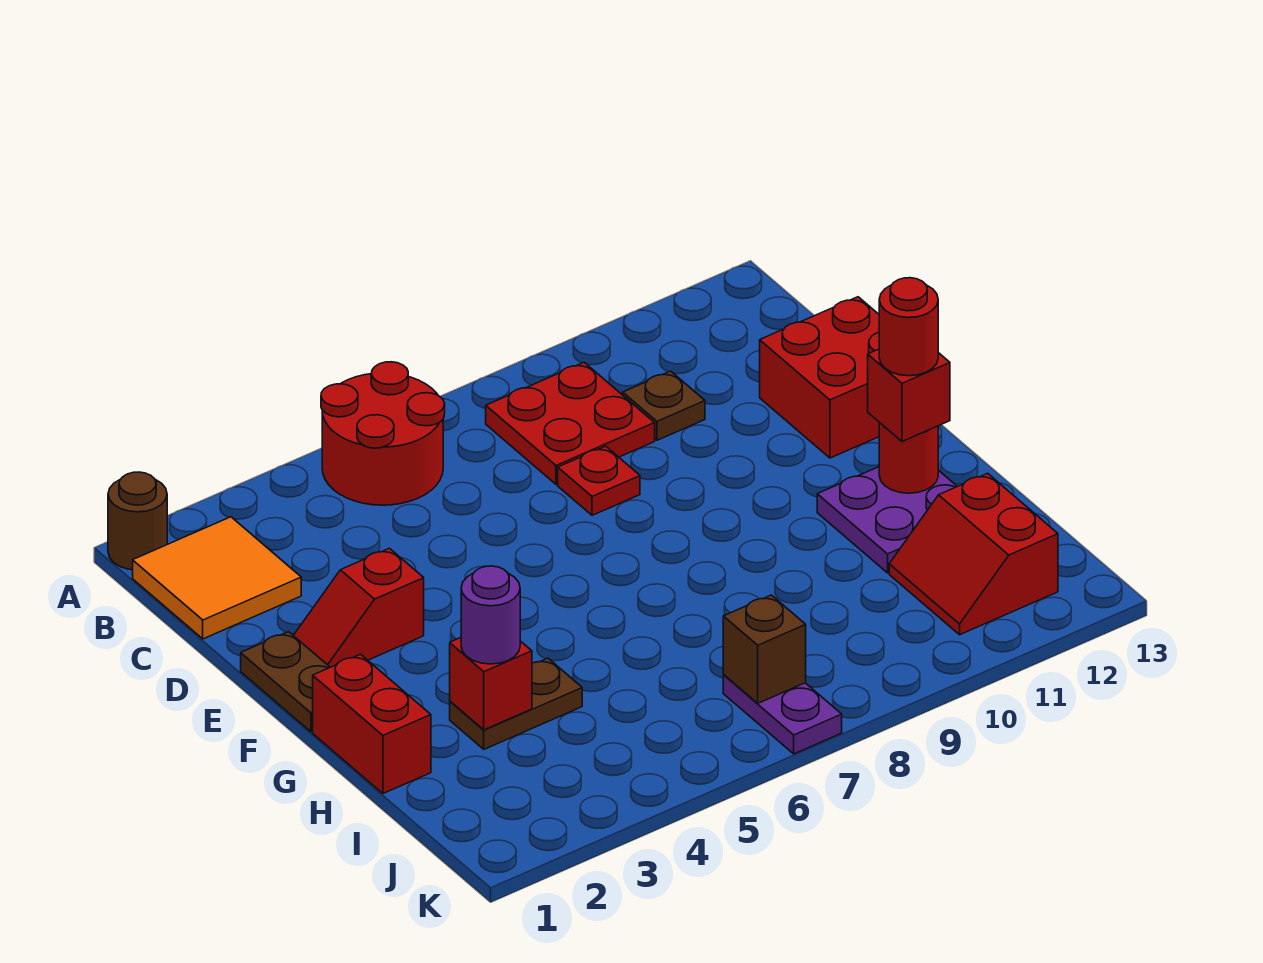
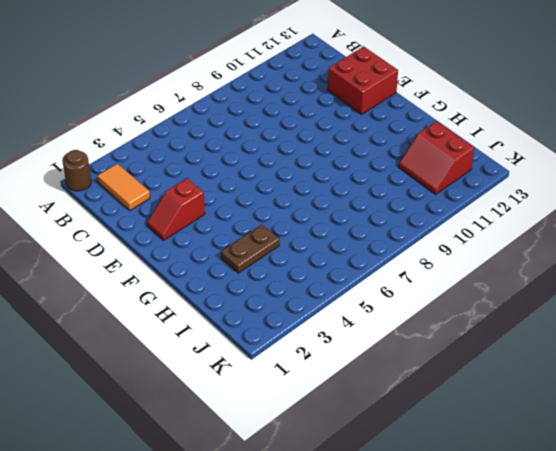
orange tile B2:C2 level 1 -> orange tile B1:C2 level 1
none -> red round brick A5:B6 level 1
none -> red plate B8:C9 level 1
none -> brown plate C10 level 1

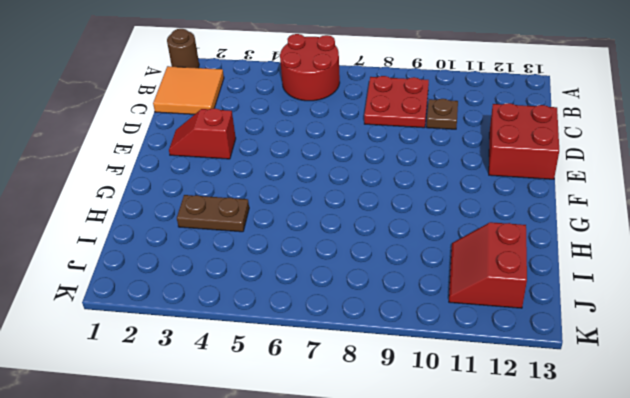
none -> red plate D8 level 1
none -> brown plate E1:F1 level 1
none -> red brick G1:H1 level 1

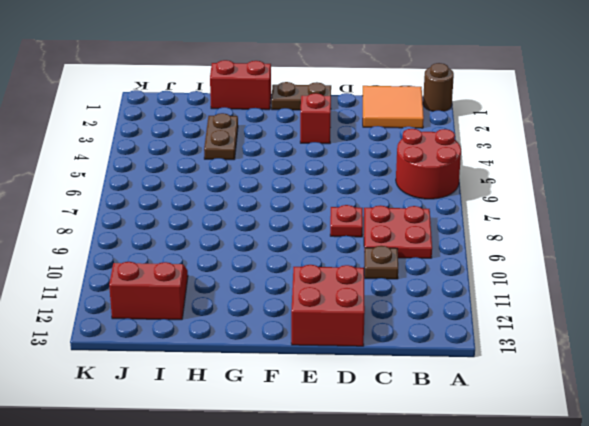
none -> purple plate G11:H12 level 1
none -> purple plate J7:K7 level 1
none -> red round brick G12 level 2

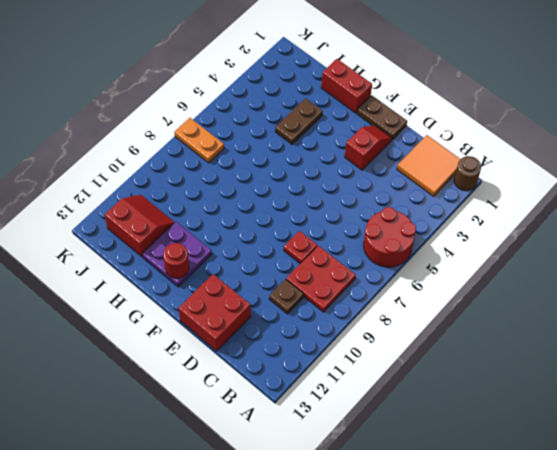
orange plate J7:K7 level 1 -> purple plate J7:K7 level 1
none -> red brick H3 level 2
none -> brown brick J7 level 2
none -> red brick G12 level 3

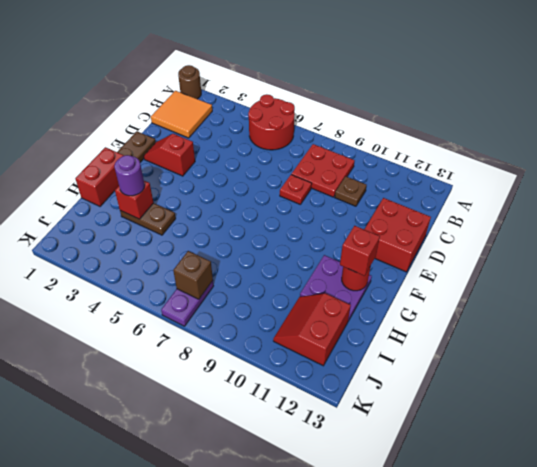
none -> red round brick G12 level 4

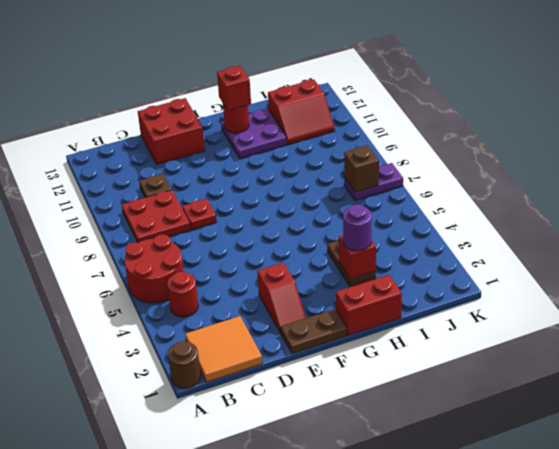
red round brick B4 level 1 -> red round brick G12 level 4

